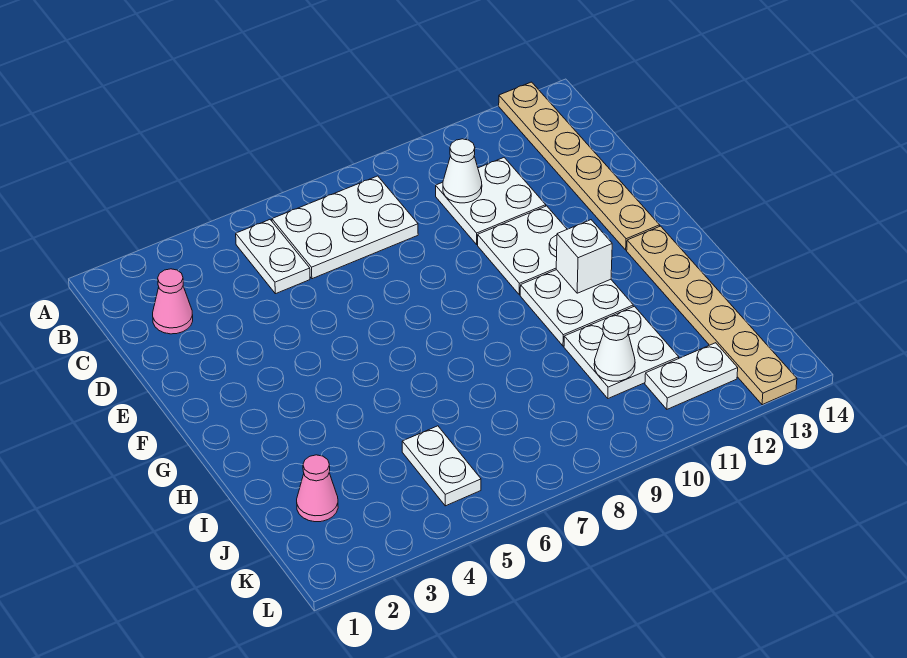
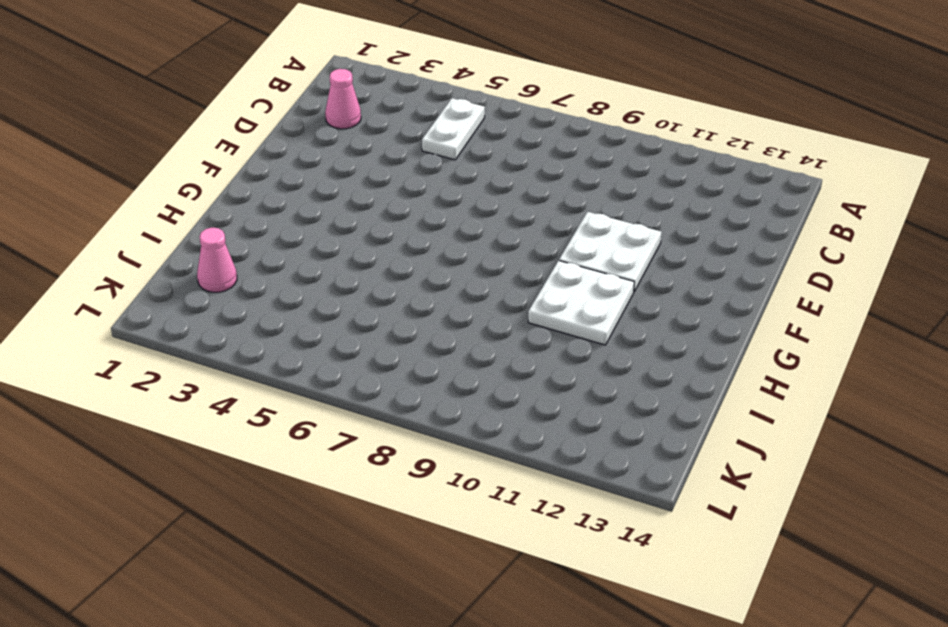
none -> tan plate A13:F13 level 1
none -> white plate B6:C8 level 1
none -> white plate C10:D11 level 1

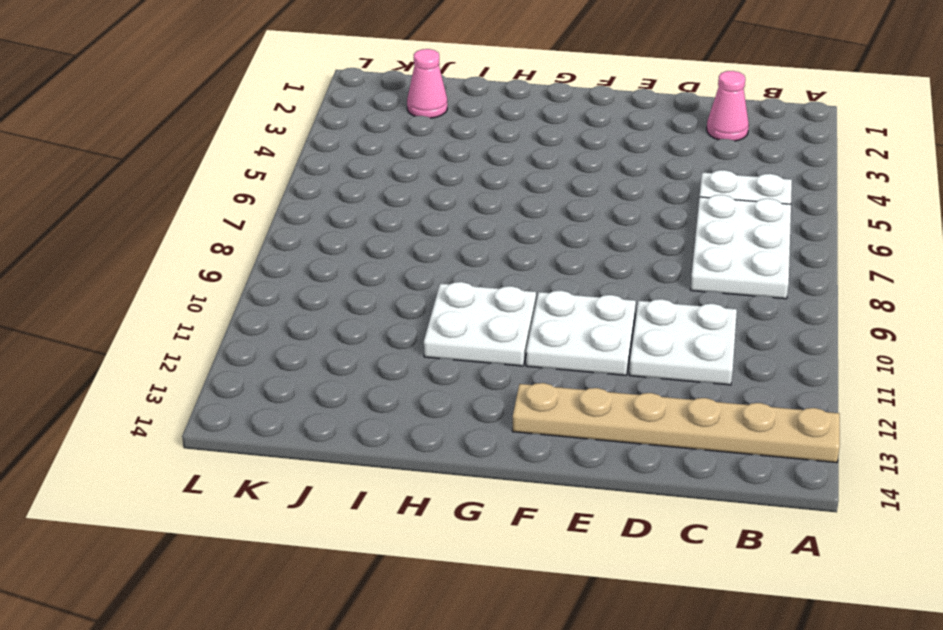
none -> tan plate G13:L13 level 1
none -> white plate I10:J11 level 1
none -> white plate J5:K5 level 1

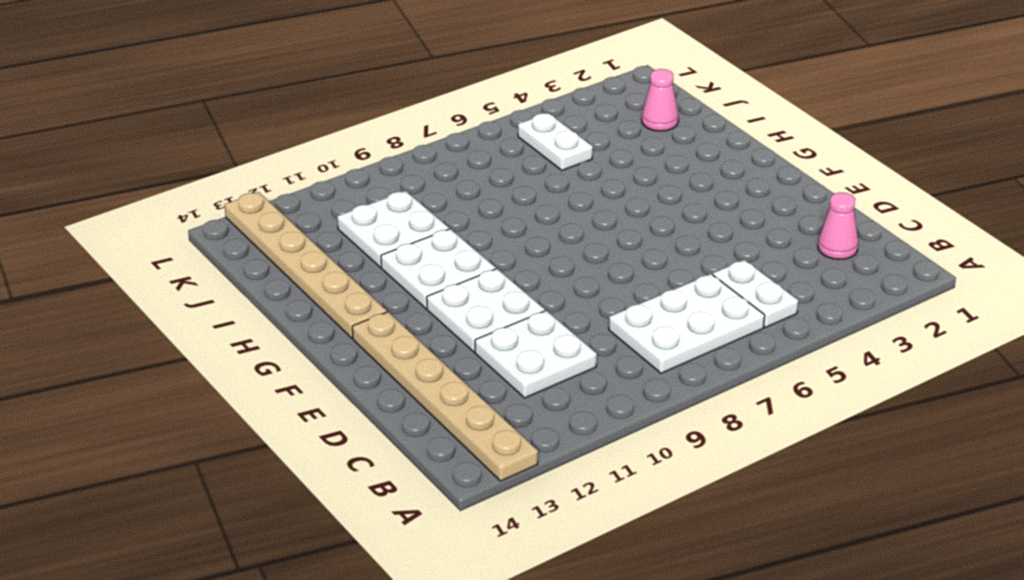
none -> white plate K11:K12 level 1
none -> white cone C10 level 2
none -> white brick G11 level 2

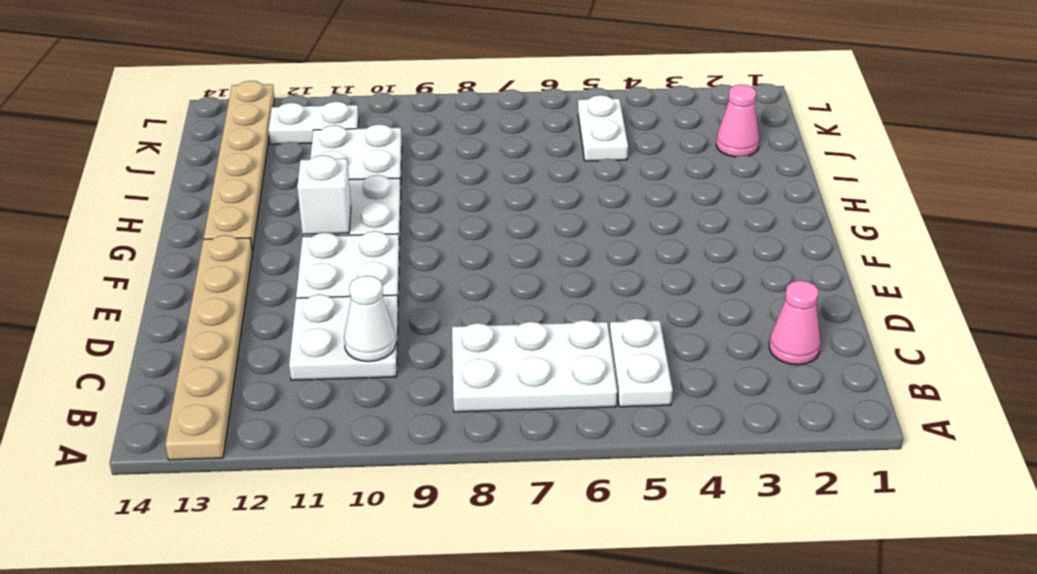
none -> white cone J10 level 2

